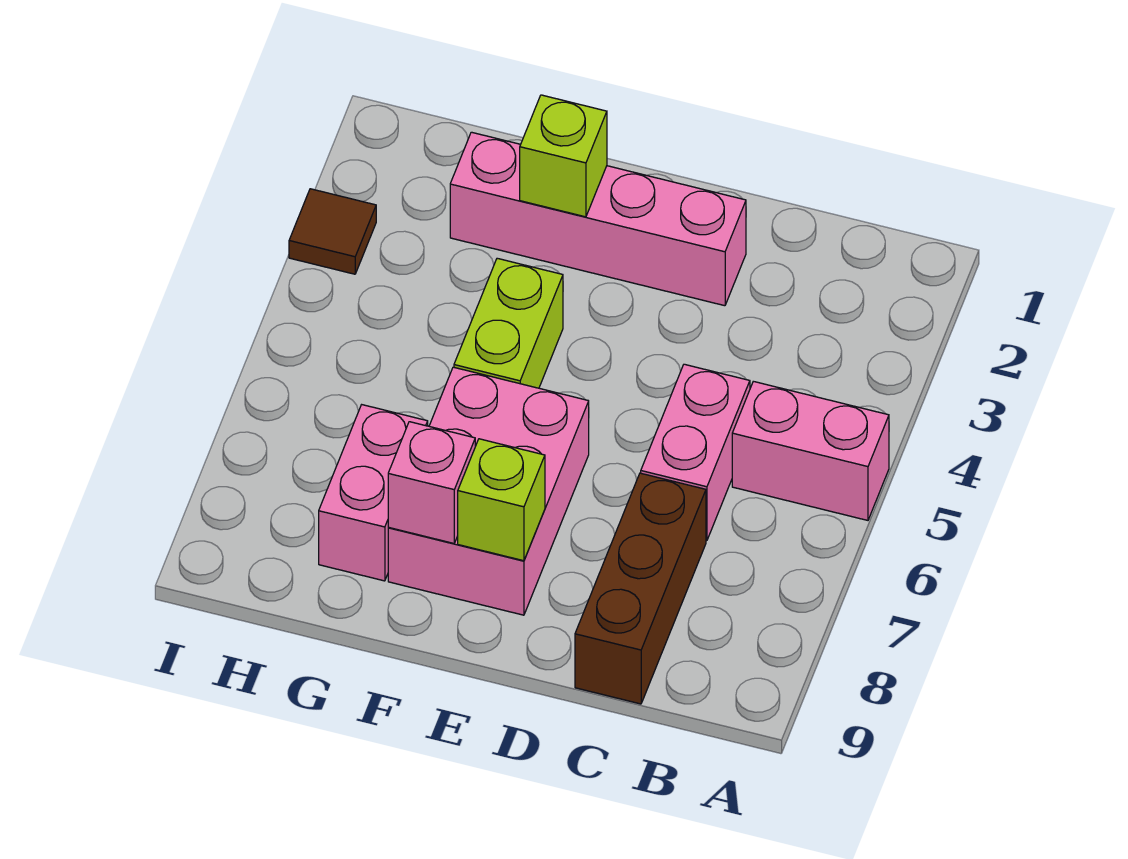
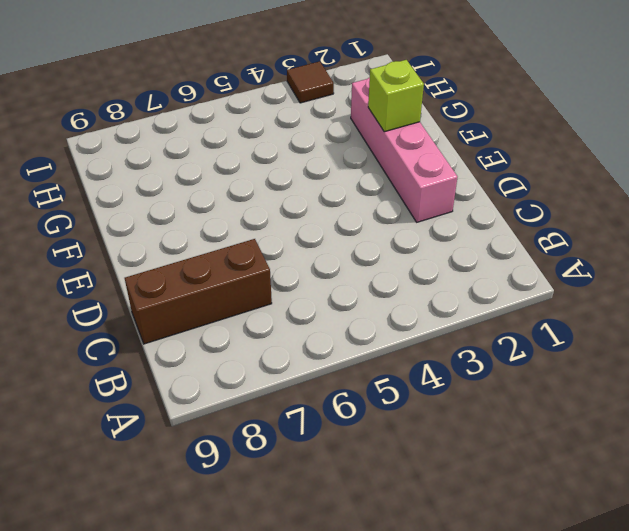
none -> pink brick A5:B5 level 1
none -> pink brick C5:C6 level 1

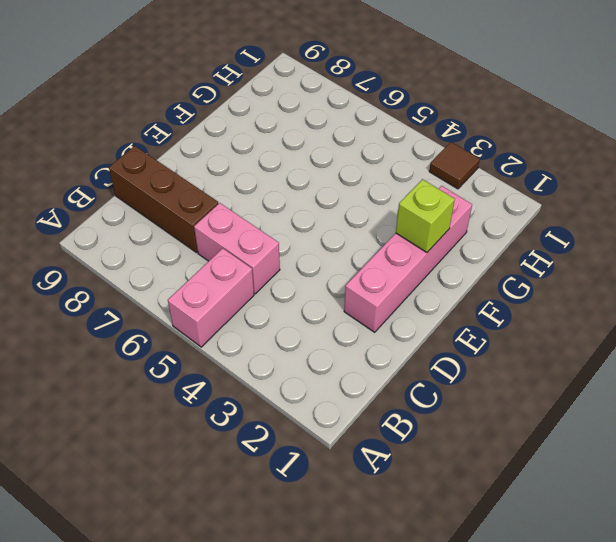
none -> pink brick E6:F8 level 1
none -> lime brick F4:F5 level 1

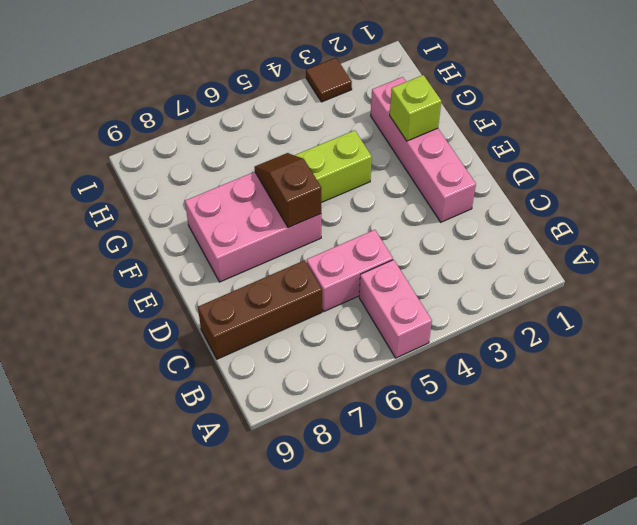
brown slope E6:F6 level 2 top E -> none
none -> pink brick G7:G8 level 1
none -> lime brick E8 level 2

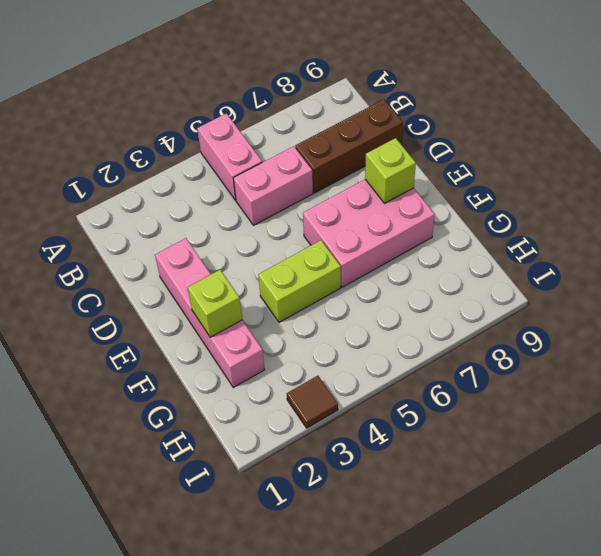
none -> pink brick G7:G8 level 1
none -> pink brick F8 level 2

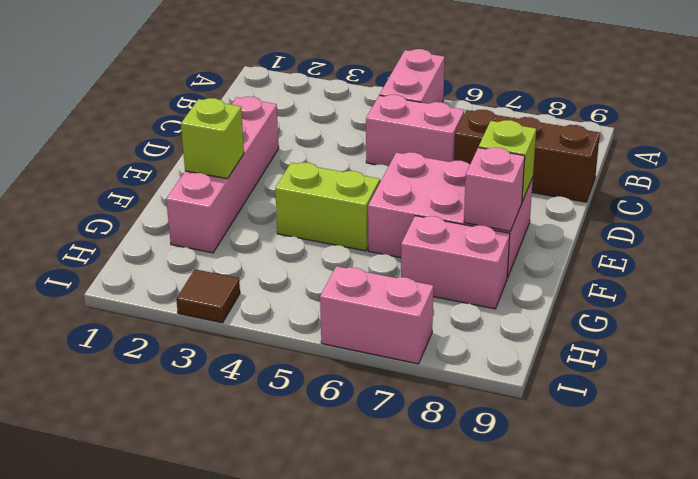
pink brick I6:I7 level 1 -> none

